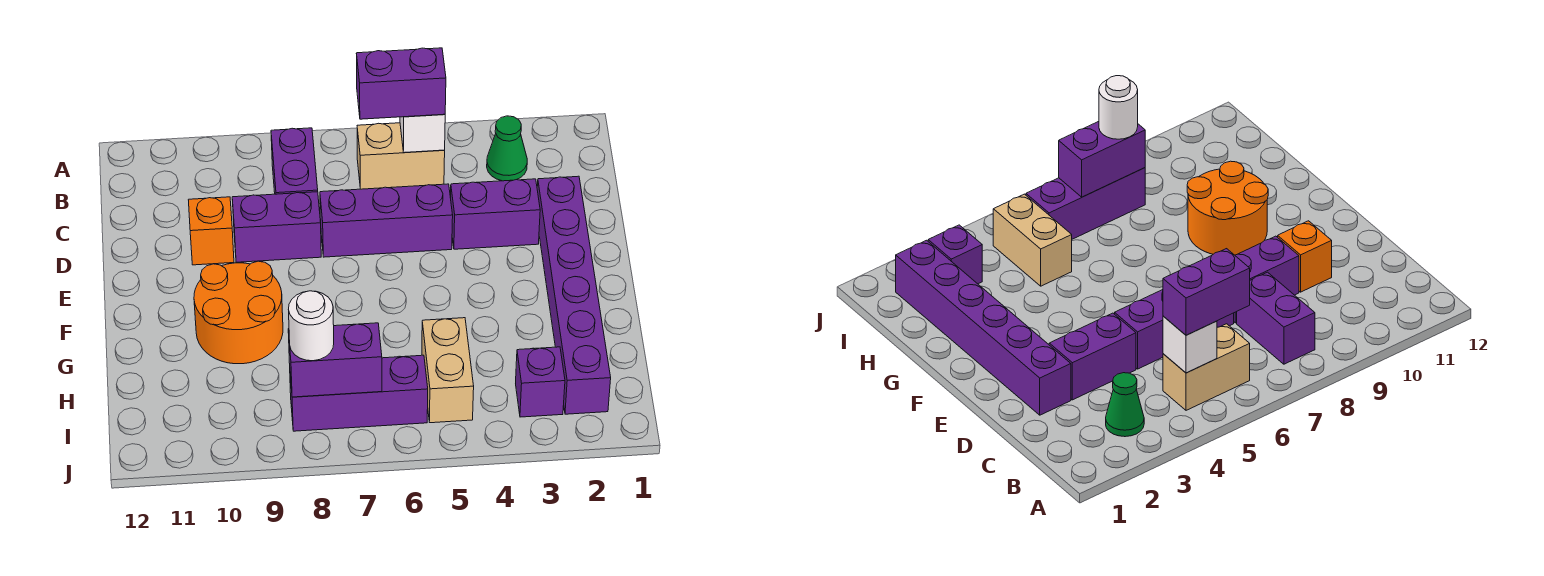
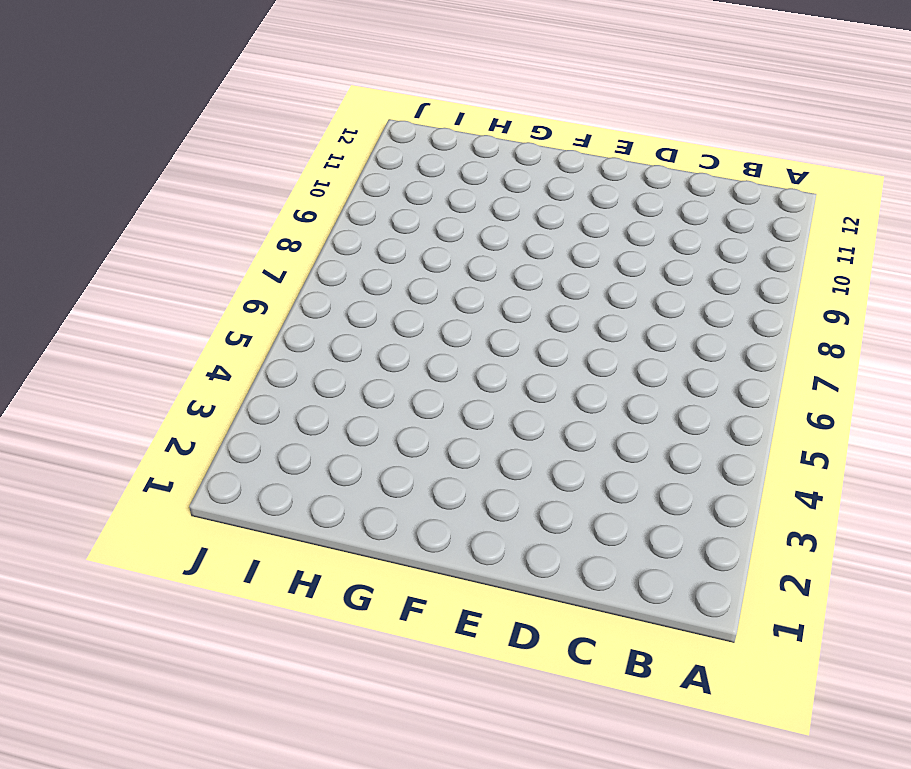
none -> green cone B3 level 1
none -> tan brick B5:B6 level 1
none -> purple brick B8:C8 level 1

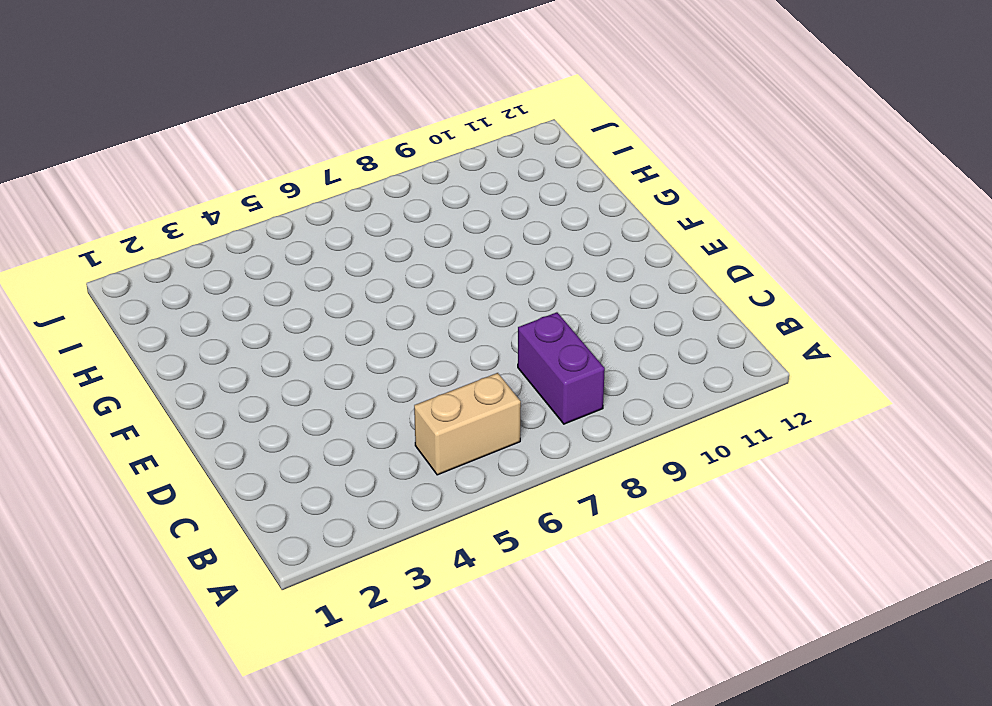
none -> green cone B3 level 1
none -> purple brick D2:I2 level 1
none -> purple brick D3:D4 level 1

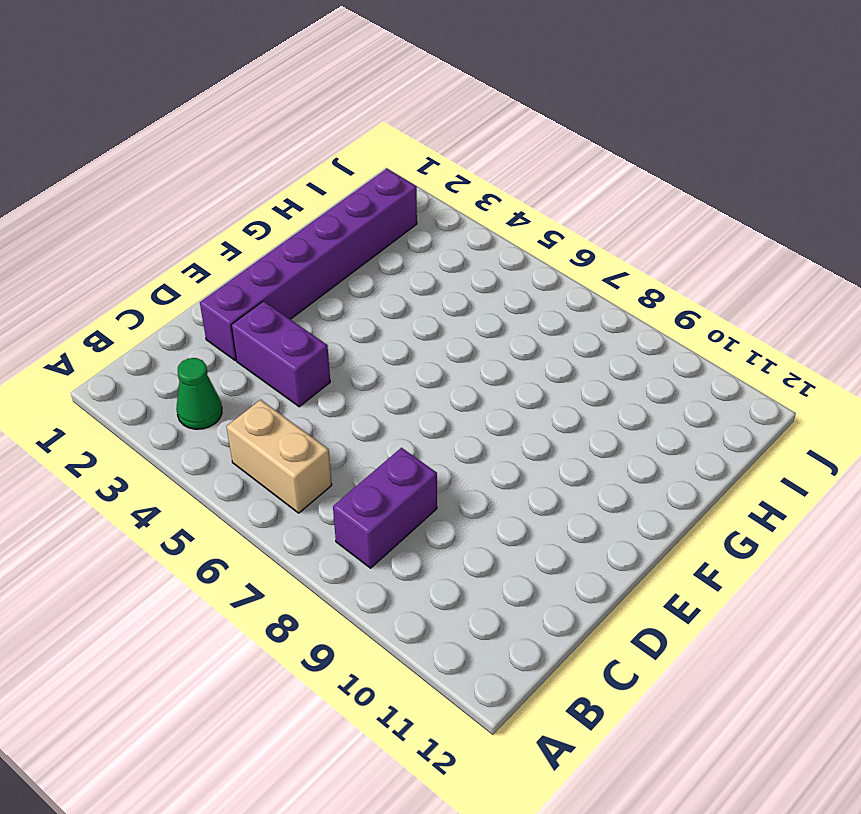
none -> purple brick D5:D7 level 1
none -> purple brick D8:D9 level 1
none -> orange brick D10 level 1

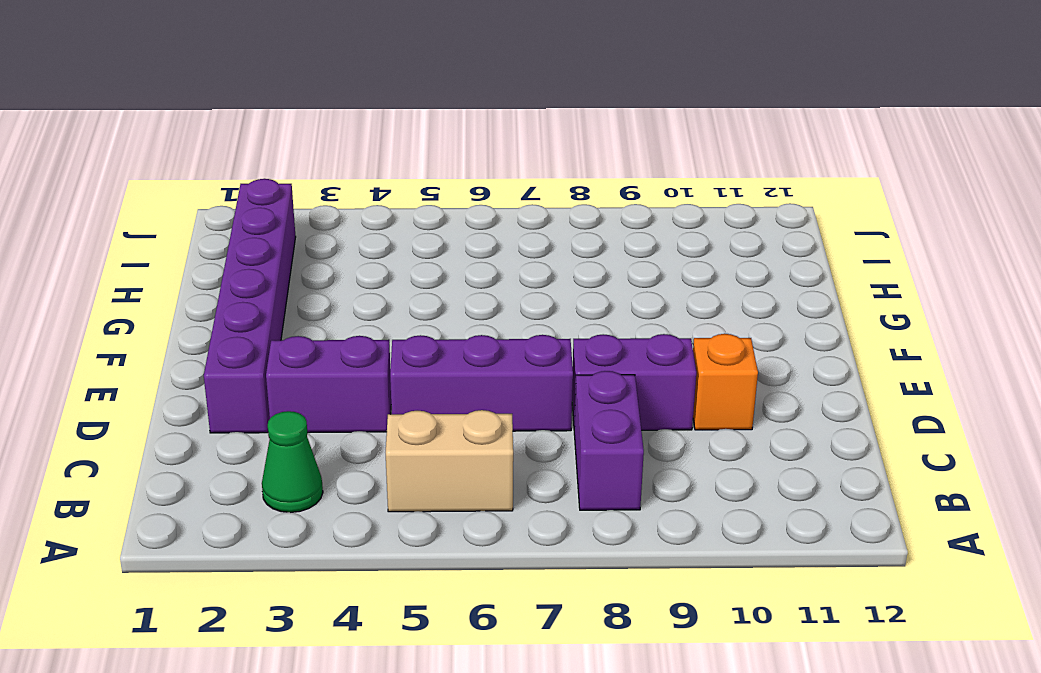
none -> orange round brick F9:G10 level 1
none -> tan brick H5:I5 level 1
none -> purple brick I3 level 1

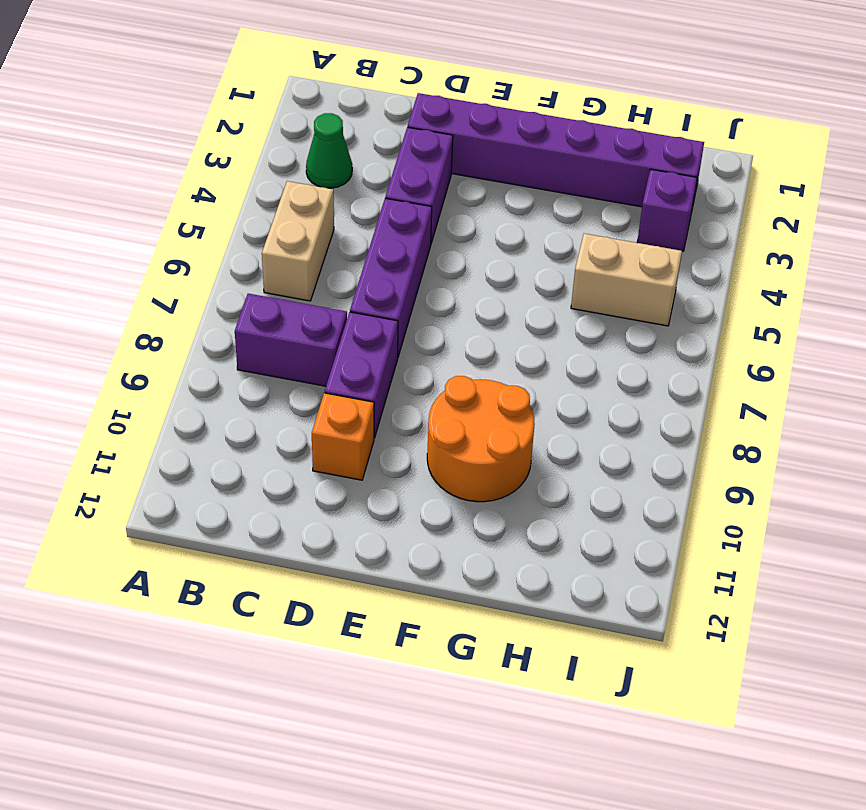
none -> purple brick I6:I8 level 1
none -> white brick B5 level 2
none -> purple brick I7:I8 level 2

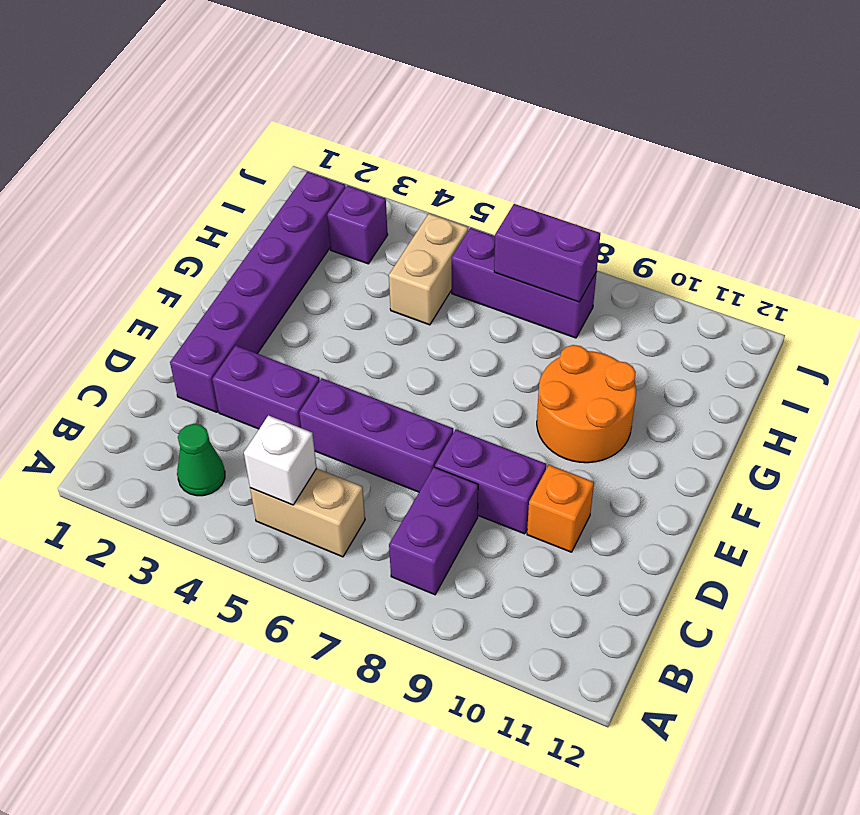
none -> purple brick B5:B6 level 3
none -> white round brick I8 level 3

